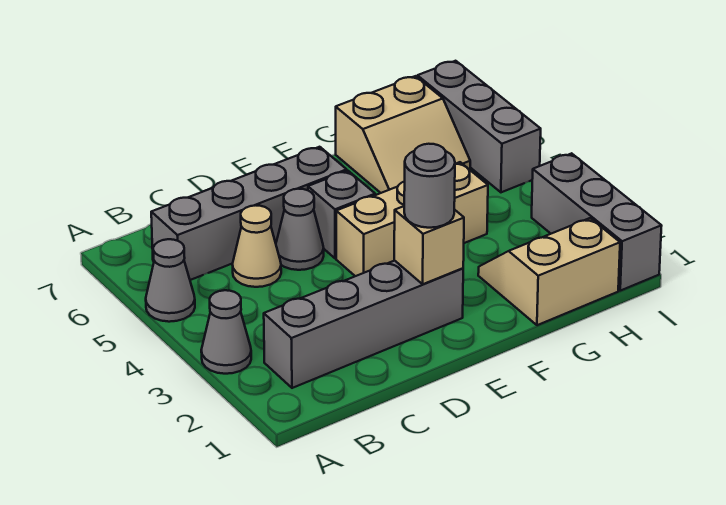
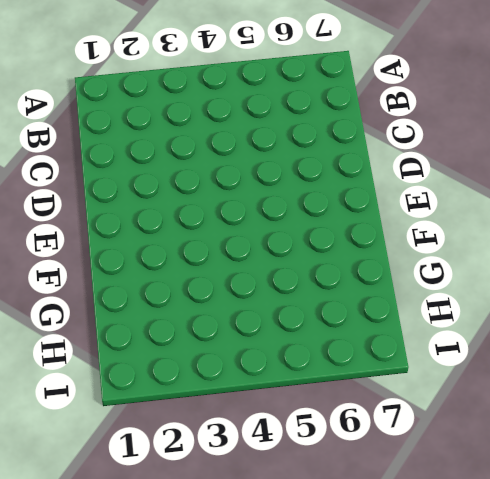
none -> grey cone A3 level 1
none -> grey cone A5 level 1
none -> grey brick B2:E2 level 1

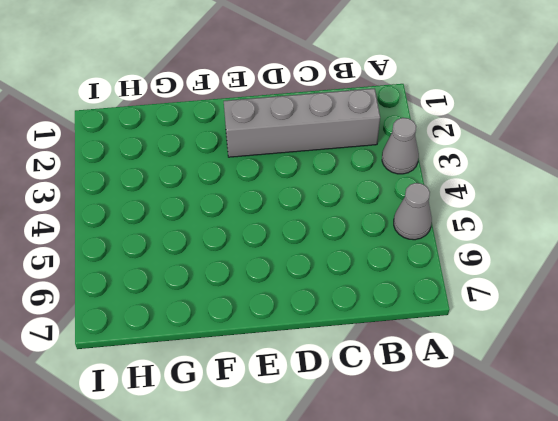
none -> grey brick B6:E6 level 1
none -> tan cone C5 level 1
none -> grey cone D5 level 1

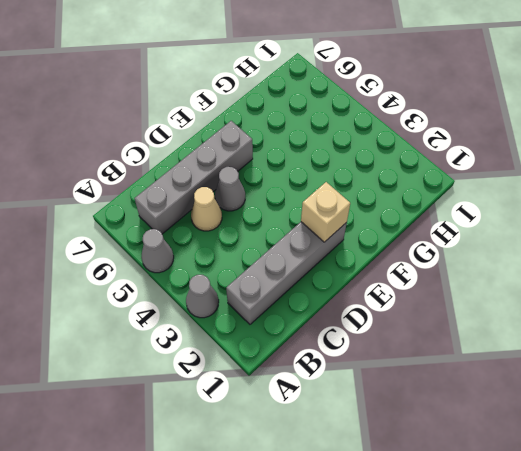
none -> tan brick E4:G4 level 1
none -> grey brick E5 level 1
none -> tan slope G1:H2 level 1 top 1

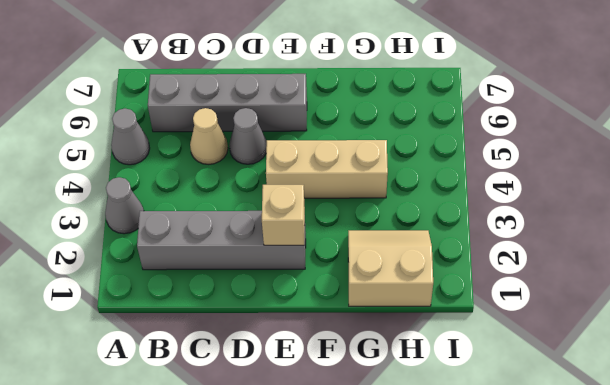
none -> grey brick E5 level 1
none -> tan slope G6:H7 level 1 top 7
none -> grey brick I1:I3 level 1

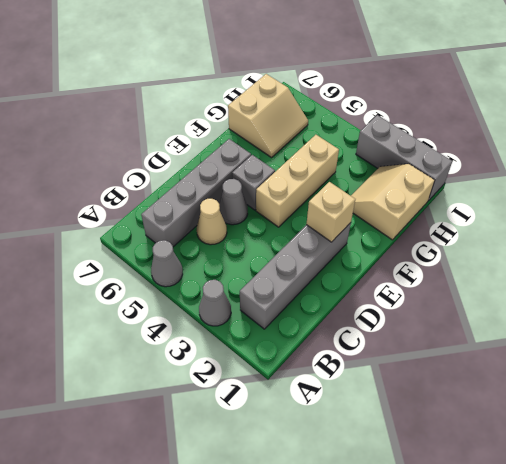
none -> grey brick I5:I7 level 1
none -> grey round brick E2 level 3

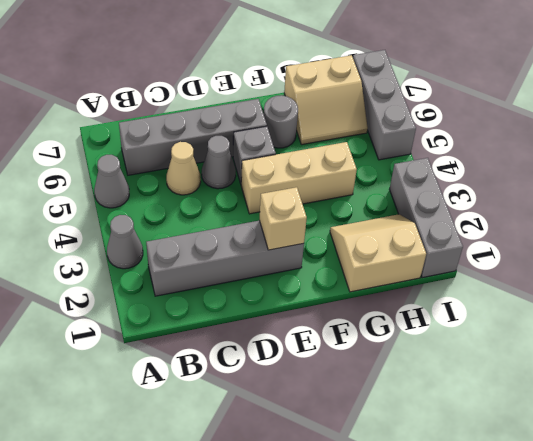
grey round brick F6 level 1 -> grey round brick E2 level 3

